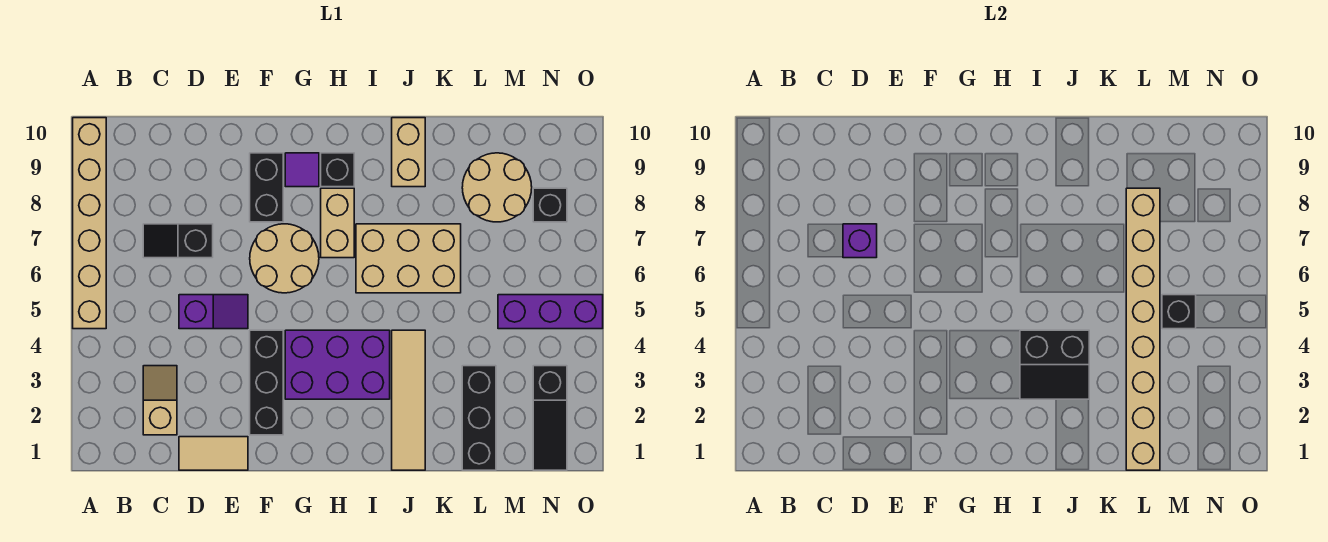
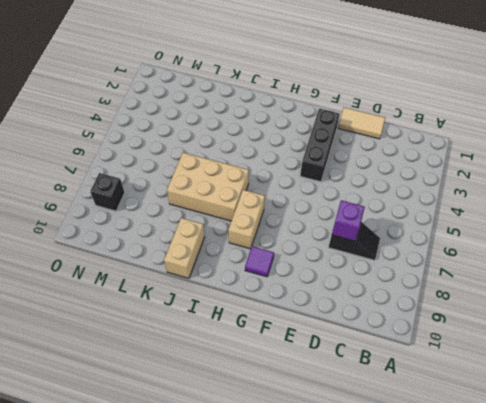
none -> tan brick A5:A10 level 1
none -> tan slope C2:C3 level 1 top 2
none -> purple slope D5:E5 level 1 top D

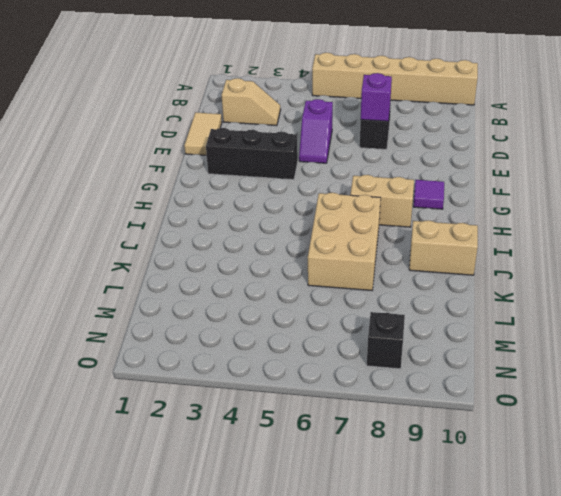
none -> tan round brick F6:G7 level 1
none -> black brick F8:F9 level 1
none -> purple brick G3:I4 level 1

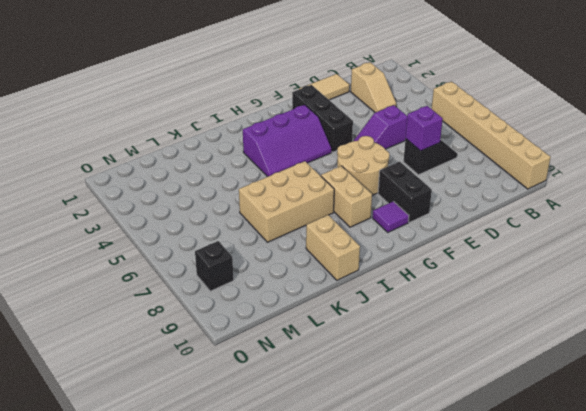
purple slope G3:I4 level 1 top 3 -> purple brick G3:I4 level 1
none -> black brick H9 level 1
none -> tan tile J1:J4 level 1
none -> black brick L1:L3 level 1

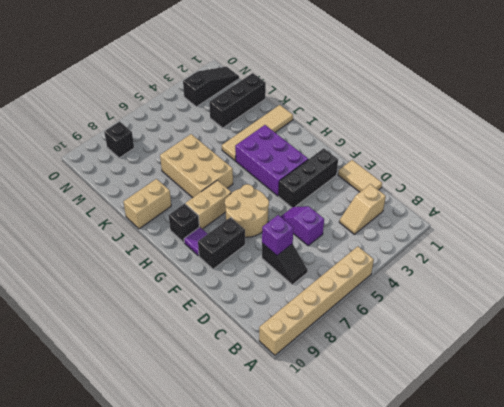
none -> tan round brick L8:M9 level 1
none -> purple brick M5:O5 level 1
none -> black slope I3:J4 level 2 top 4

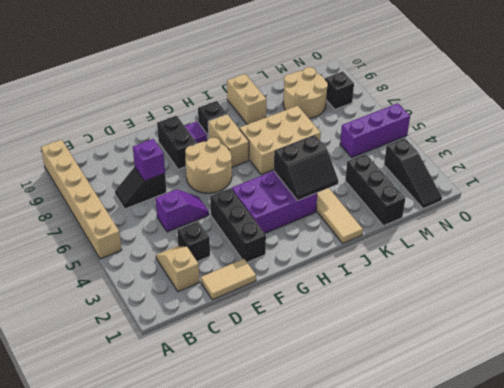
black brick D3 level 1 -> black brick M5 level 2
none -> tan brick L1:L8 level 2

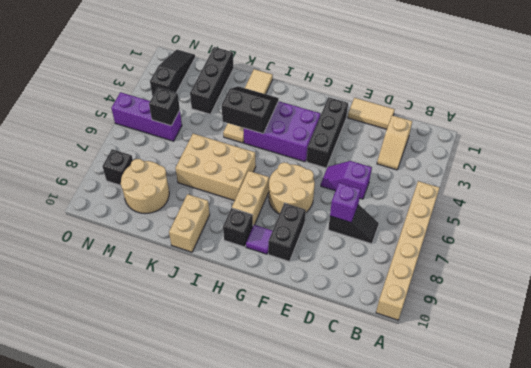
none -> tan brick L1:L8 level 2

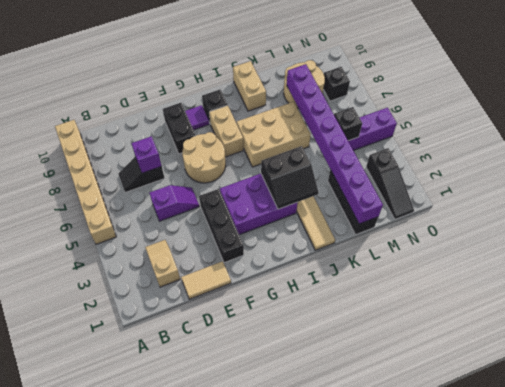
purple brick L1:L8 level 2 -> tan brick L1:L8 level 2

